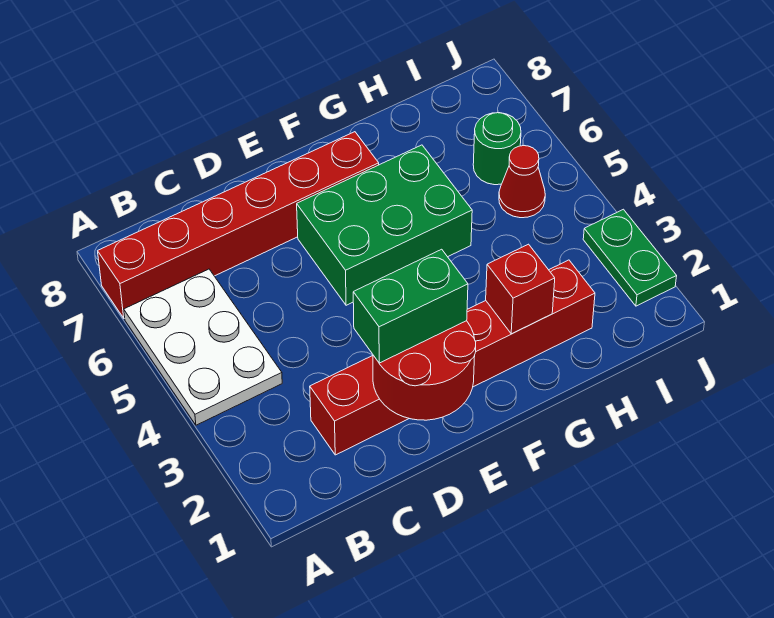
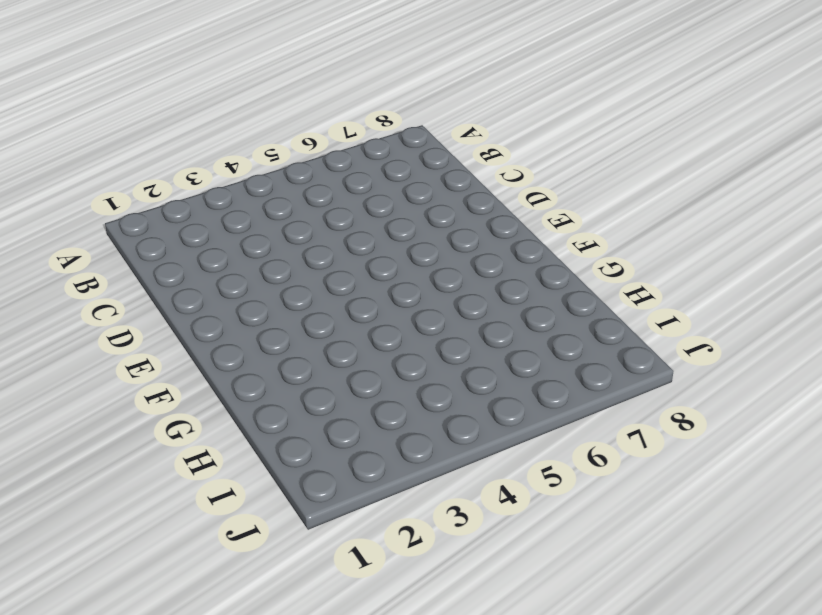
none -> white plate A4:B6 level 1
none -> red brick A7:F7 level 1

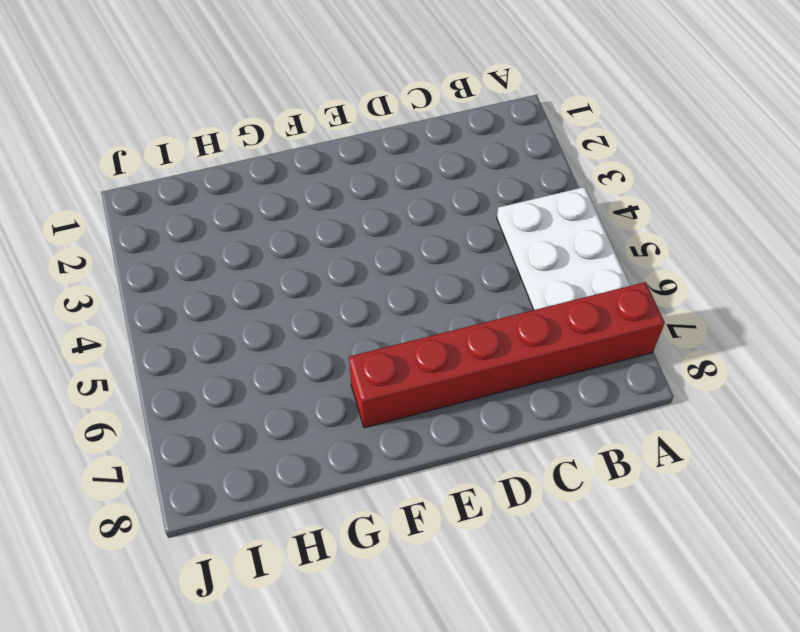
none -> red brick C2:H2 level 1
none -> green brick E5:G6 level 1

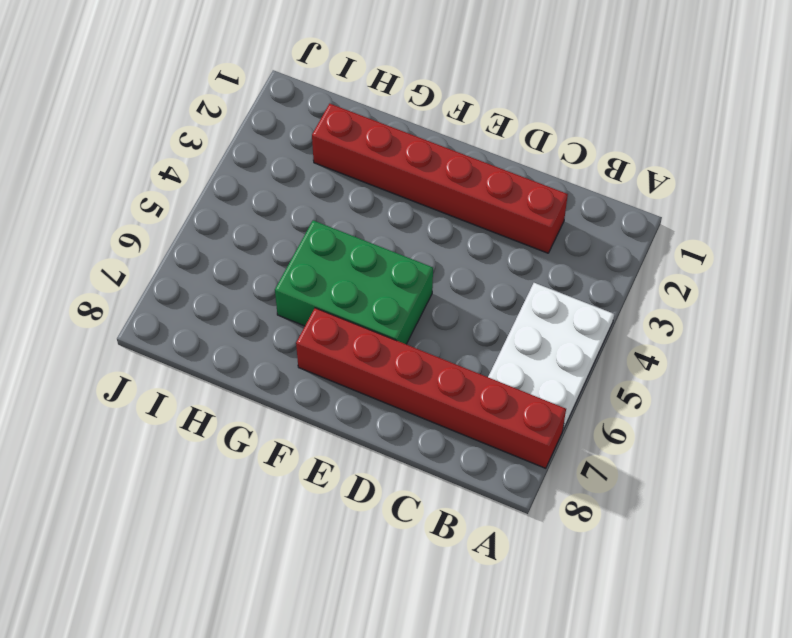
none -> red cone I5 level 1
none -> green round brick I6 level 1

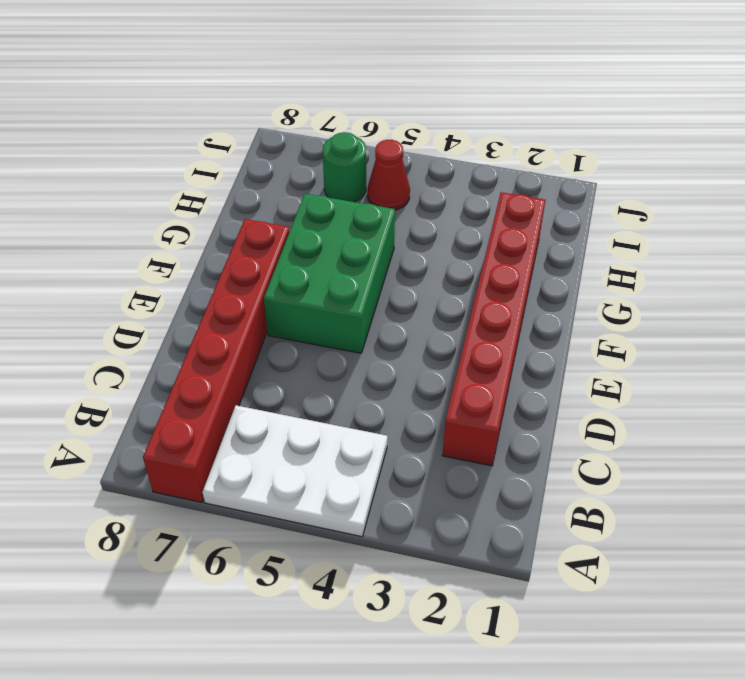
none -> green plate J2:J3 level 1
none -> red round brick D1:E2 level 2

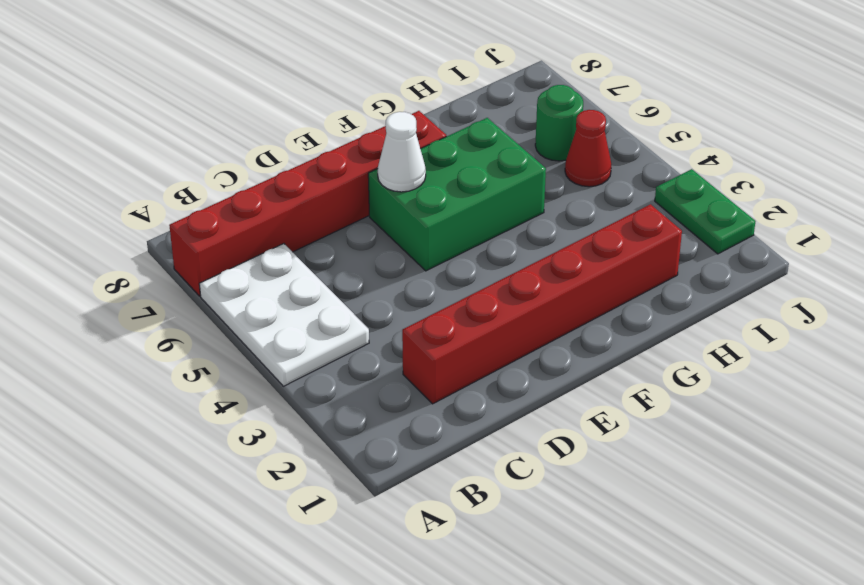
white cone E6 level 2 -> none
none -> red round brick D1:E2 level 2
none -> red brick G2 level 2

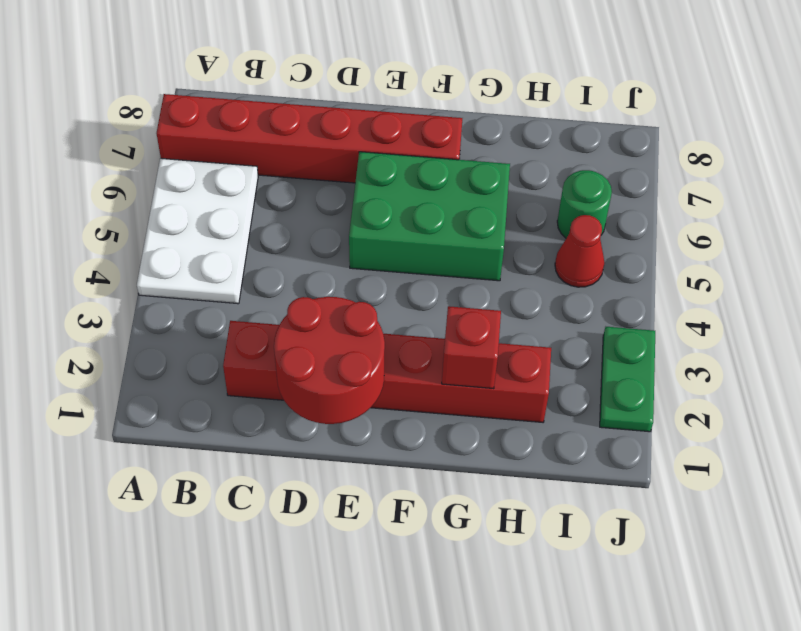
none -> green brick D2:E2 level 3

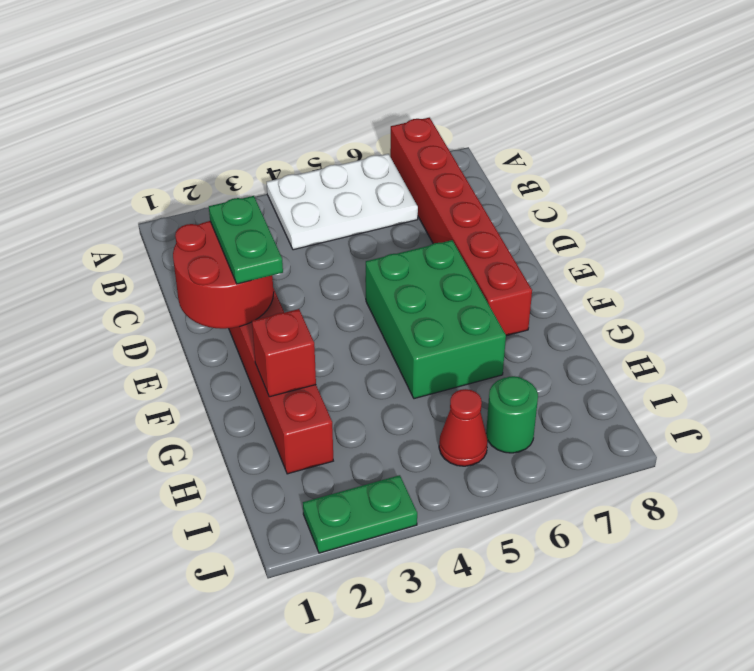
green plate D2:E2 level 3 -> green brick D2:E2 level 3

